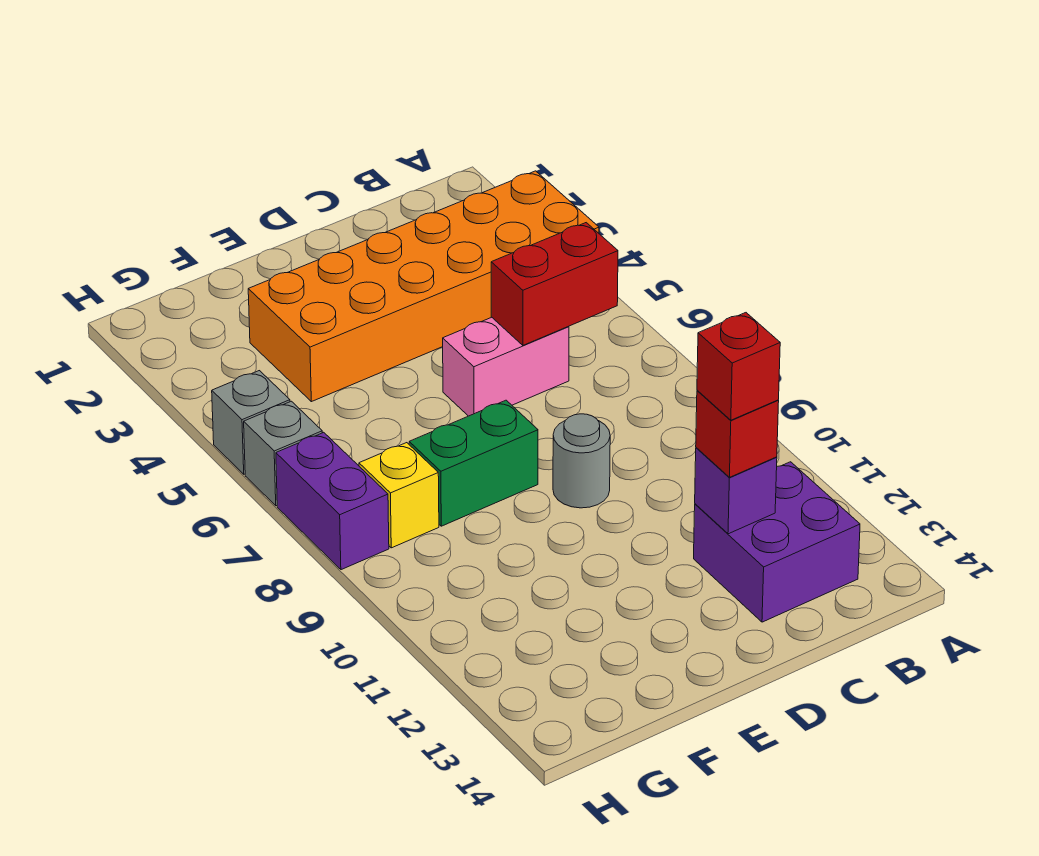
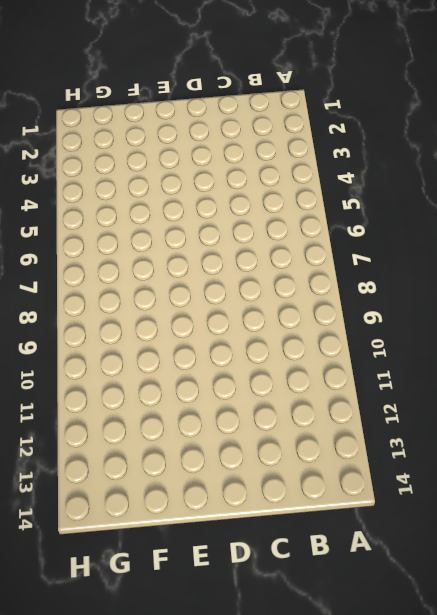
none -> orange brick A3:F4 level 1
none -> purple brick B12:C13 level 1
none -> pink brick C6:D6 level 1

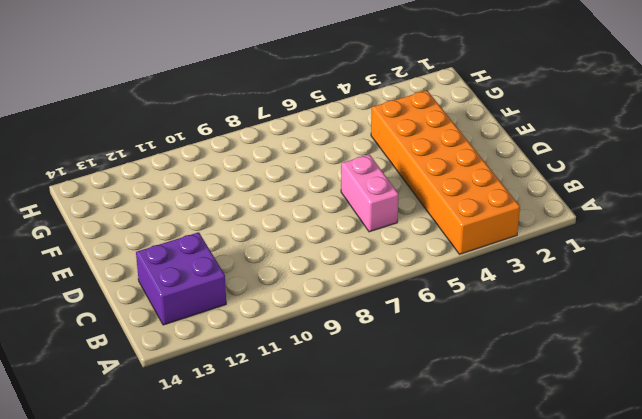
none -> grey round brick D9 level 1
none -> green brick E8:F8 level 1
none -> yellow brick G8 level 1

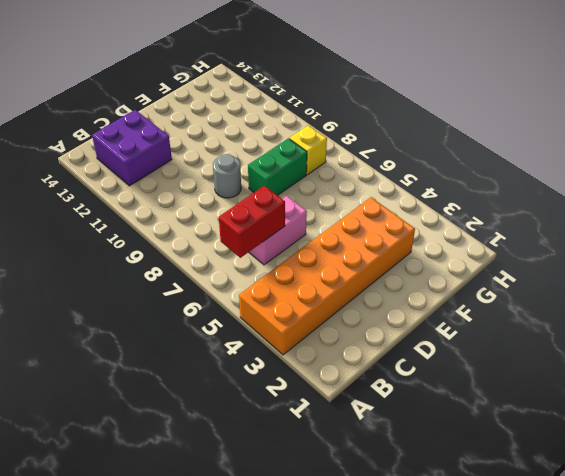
none -> grey brick H5 level 1
none -> grey brick H6 level 1
none -> purple brick H7:H8 level 1

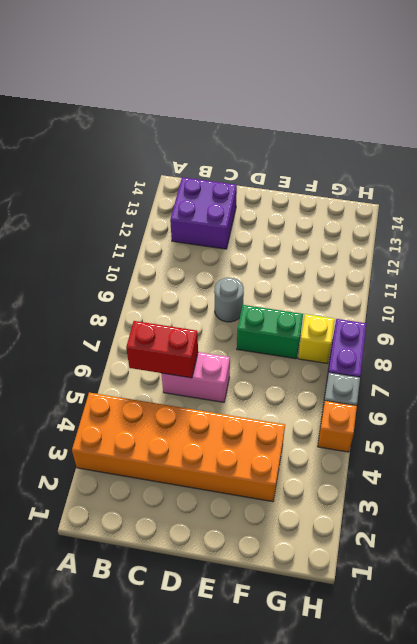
orange brick H5 level 1 -> grey brick H5 level 1
none -> purple brick C12 level 2
none -> red brick C12 level 3
none -> red brick C12 level 4

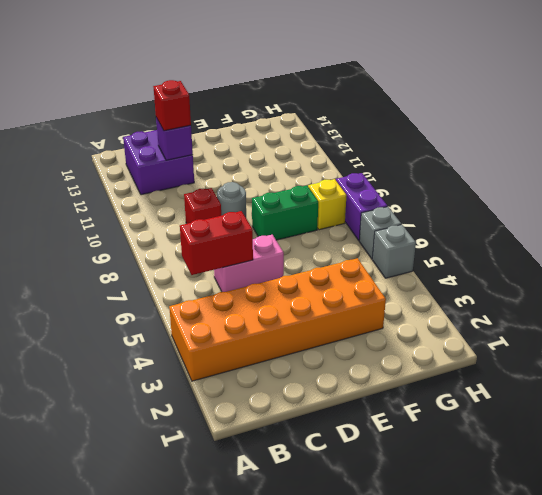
red brick C9 level 1 -> red brick C12 level 4

